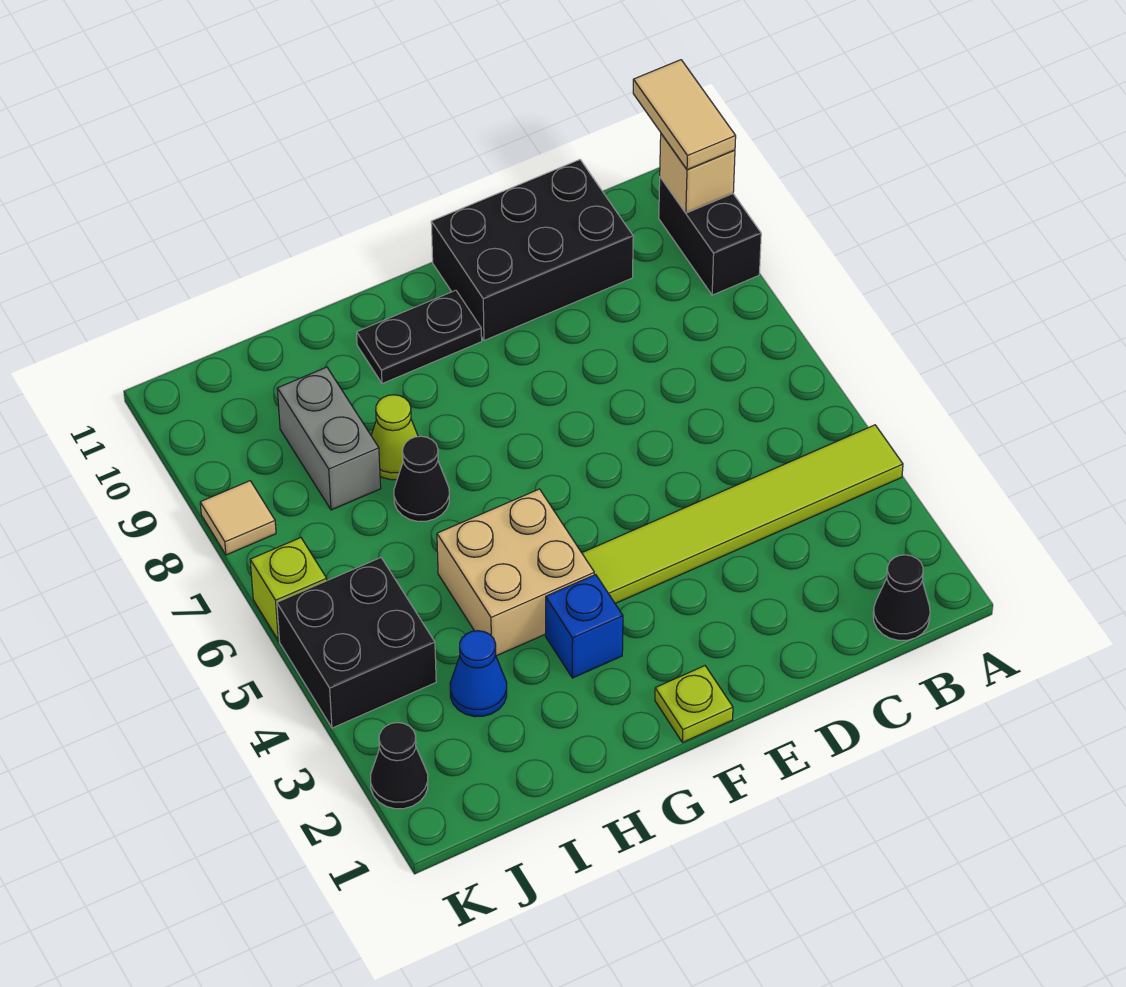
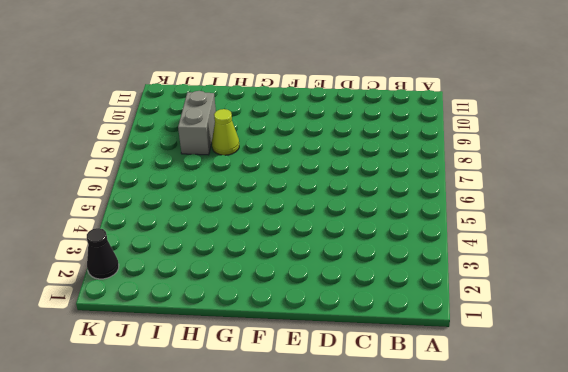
none -> lime tile A4:F4 level 1
none -> black brick A9:A10 level 1
none -> black cone B1 level 1

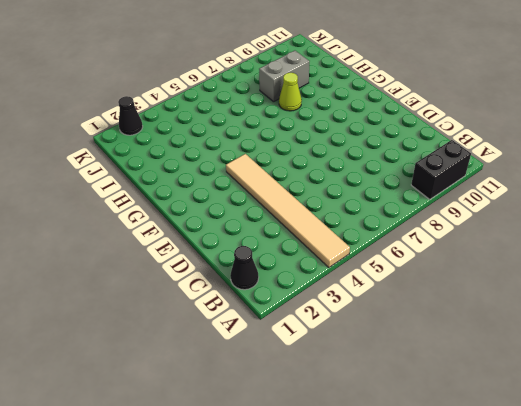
tan tile A4:F4 level 1 -> lime tile A4:F4 level 1
none -> black brick C10:E11 level 1
none -> lime plate F1 level 1
none -> black plate F10:G10 level 1

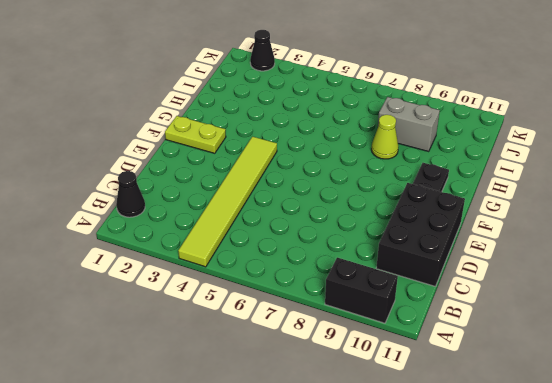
lime plate F1:F2 level 1 -> lime plate F1 level 1
none -> blue brick G3 level 1
none -> tan brick G4:H5 level 1
none -> black cone H7 level 1

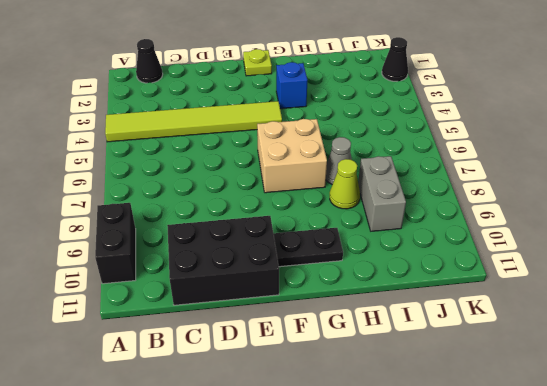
tan brick F6:G7 level 1 -> tan brick G4:H5 level 1
grey cone H7 level 1 -> black cone H7 level 1
none -> blue cone I3 level 1
none -> black brick J4:K5 level 1
none -> lime brick K6 level 1

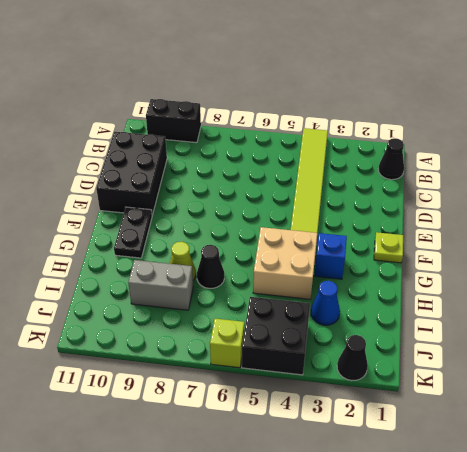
none -> tan tile K8 level 1
none -> tan brick A10 level 2
none -> tan tile A10:A11 level 3

